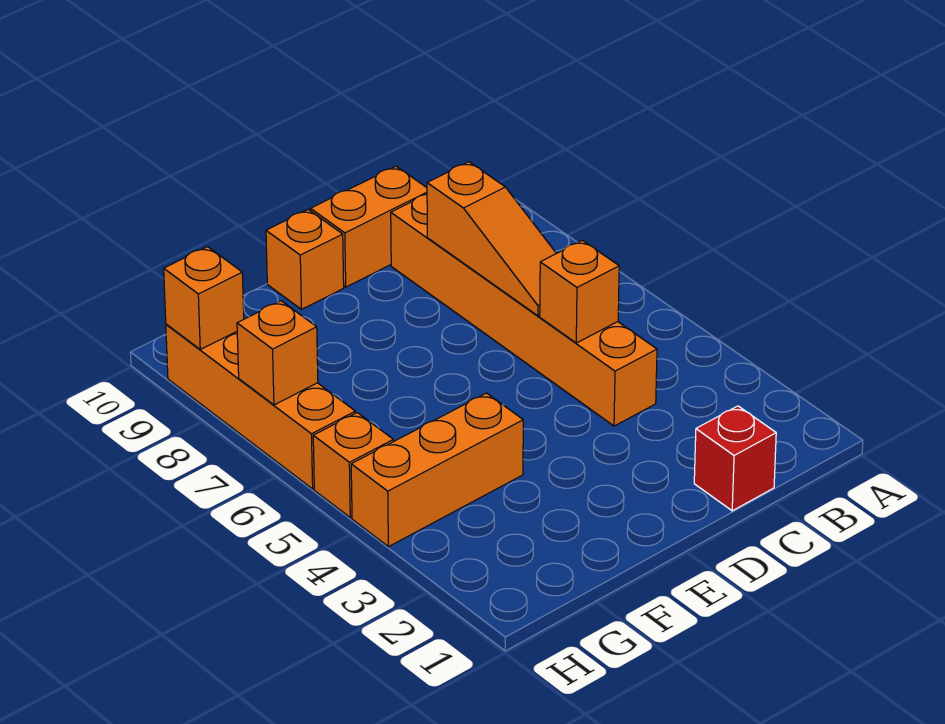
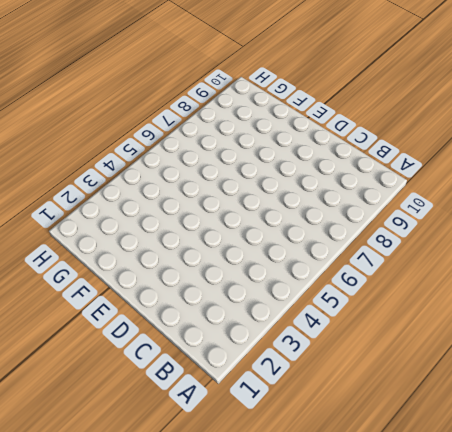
none -> red brick C1 level 1
none -> orange brick C4:C9 level 1

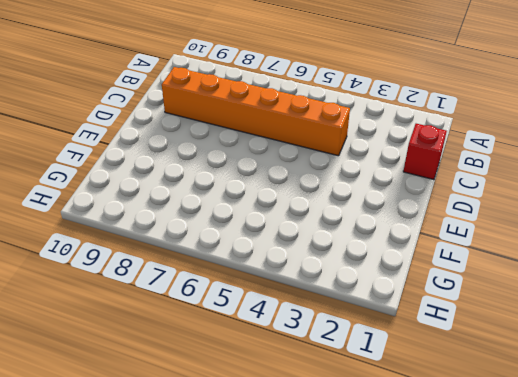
none -> orange brick C10:D10 level 1
none -> orange brick E10 level 1

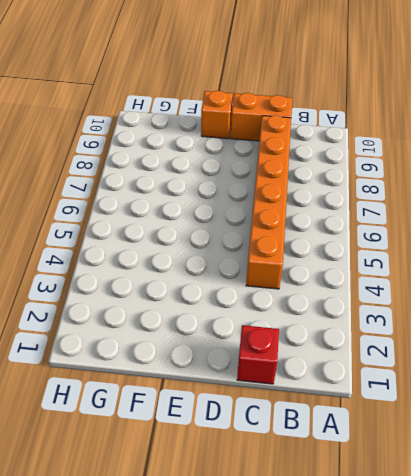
none -> orange brick F4:H4 level 1
none -> orange brick H5 level 1

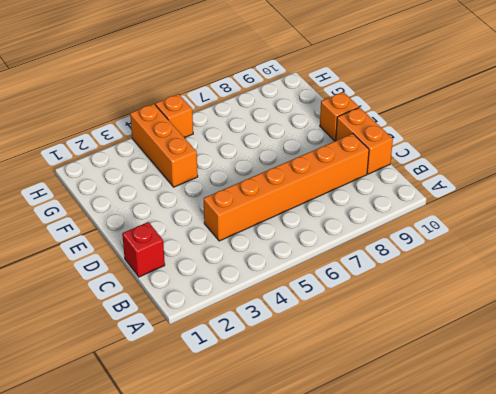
none -> orange brick H6:H9 level 1
none -> orange brick C5 level 2

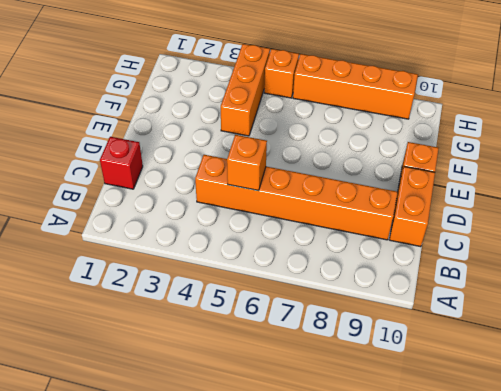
none -> orange slope C6:C8 level 2 top 8
none -> orange brick H7 level 2

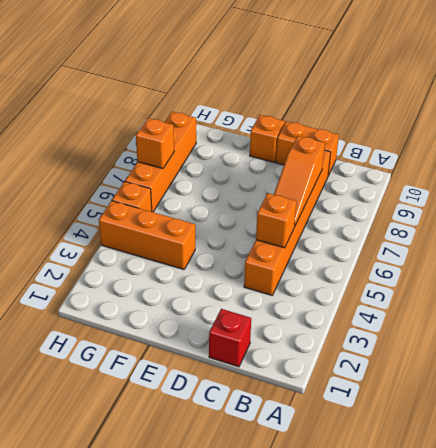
none -> orange brick H9 level 2

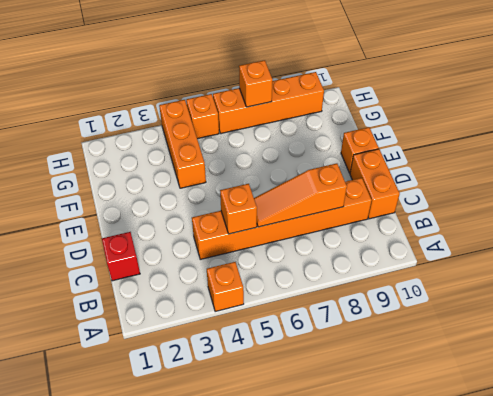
orange brick A4 level 1 -> orange brick H9 level 2

